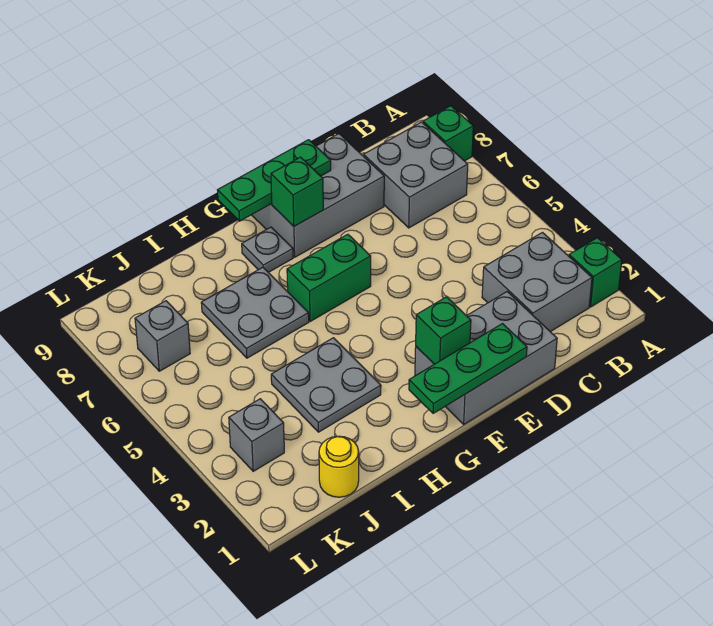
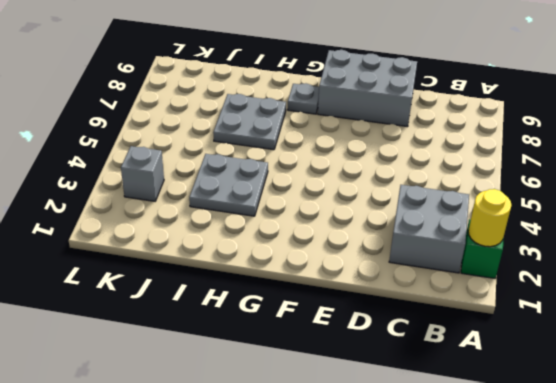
yellow round brick A2 level 2 -> yellow round brick J1 level 1
none -> green brick A8 level 1
none -> grey brick B7:C8 level 1
none -> grey brick D1:F2 level 1

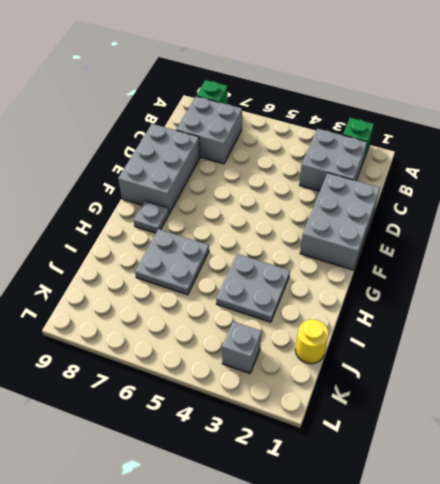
none -> green brick F6:G6 level 1
none -> grey brick K7 level 1
none -> green plate E1:G1 level 2

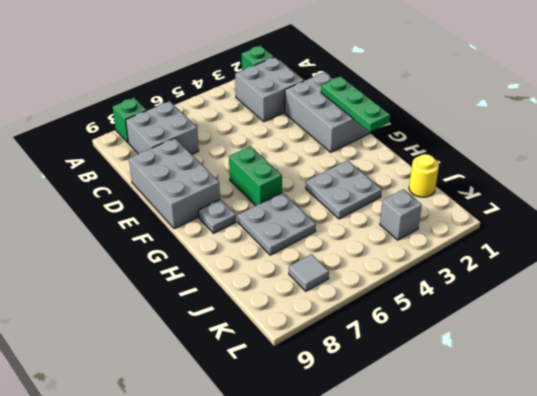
grey tile K7 level 1 -> grey brick K7 level 1
none -> green plate E9:G9 level 2
none -> green brick F2 level 2
none -> green brick F8 level 2

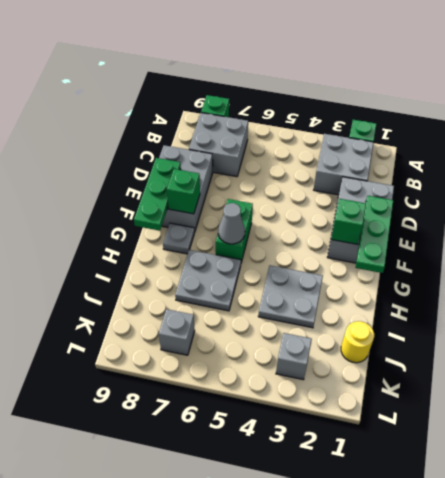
grey cone G6 level 2 -> none

